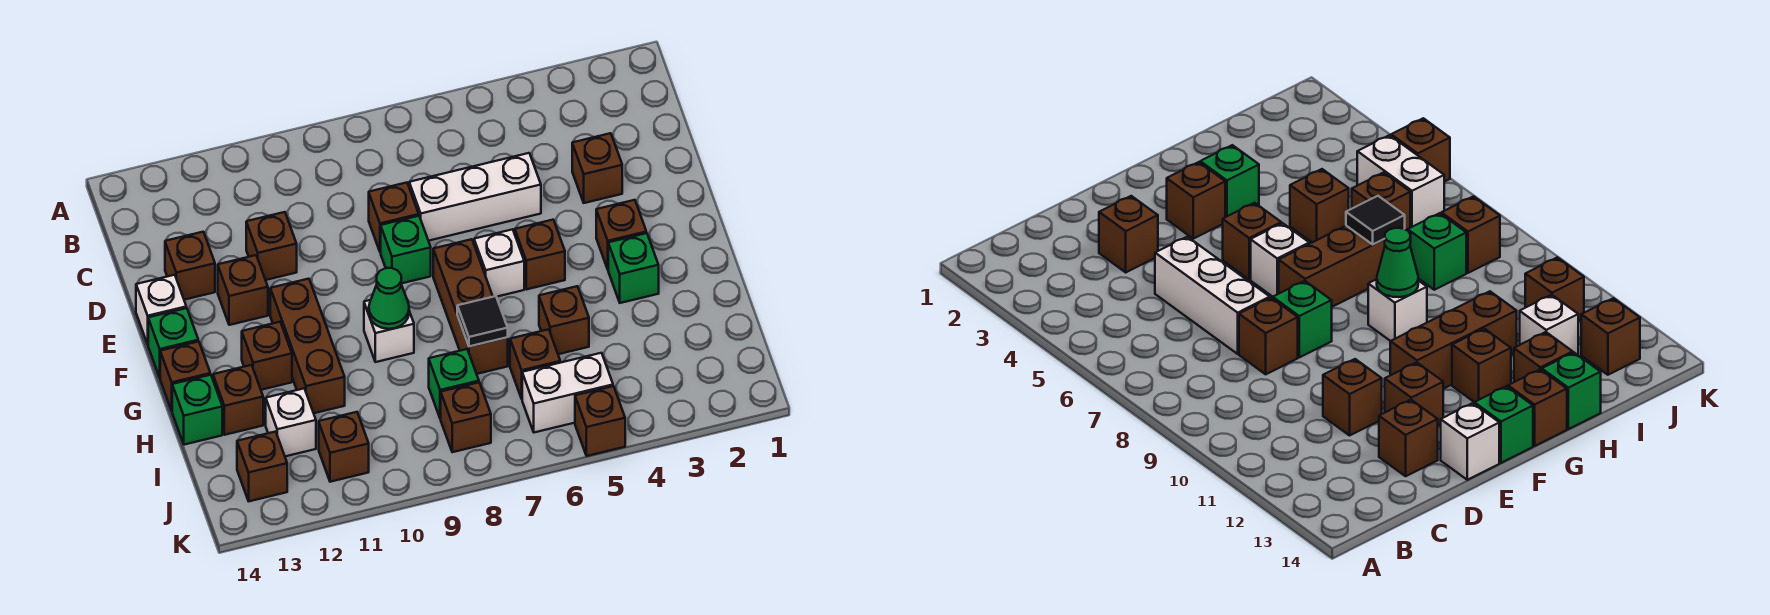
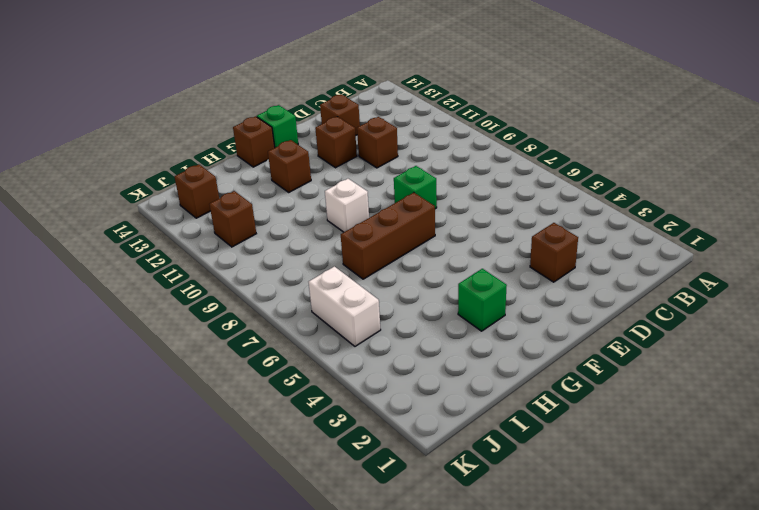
none -> white brick D5:D7 level 1
none -> brown brick D8 level 1
none -> white brick E14 level 1
none -> brown brick F3 level 1

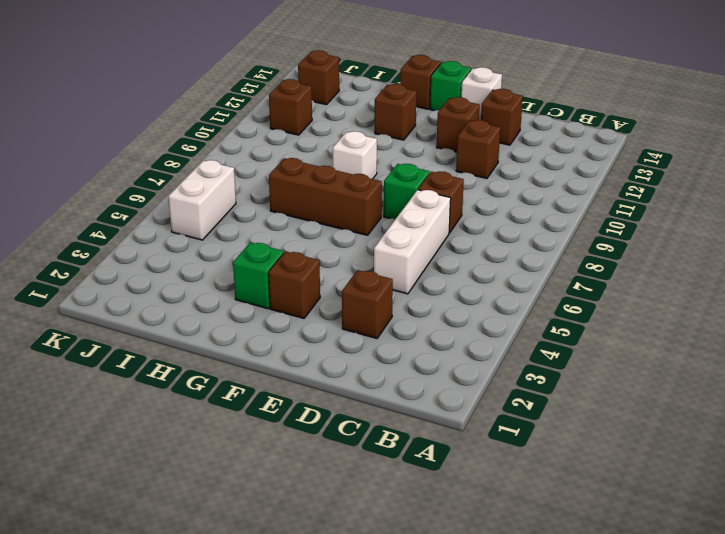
none -> brown brick F5 level 1
none -> white brick F6 level 1
none -> brown brick F11:H11 level 1
none -> brown brick H5 level 1

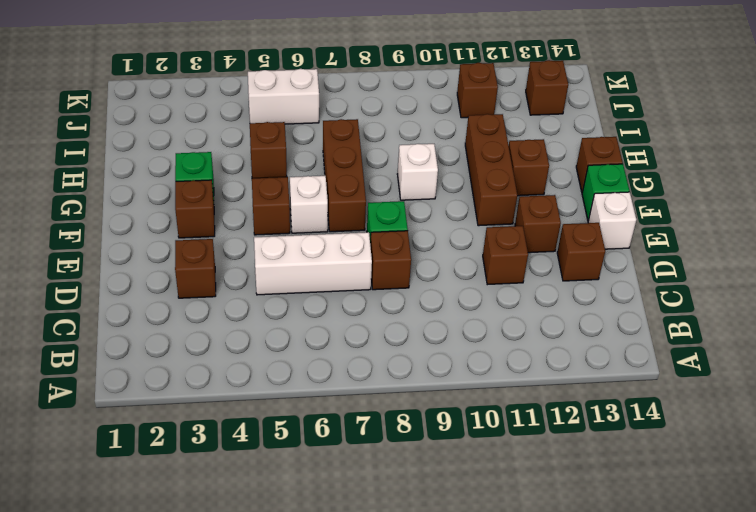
none -> brown brick H13 level 1
none -> green brick H14 level 1
none -> brown brick I6 level 1
none -> green brick I8 level 1

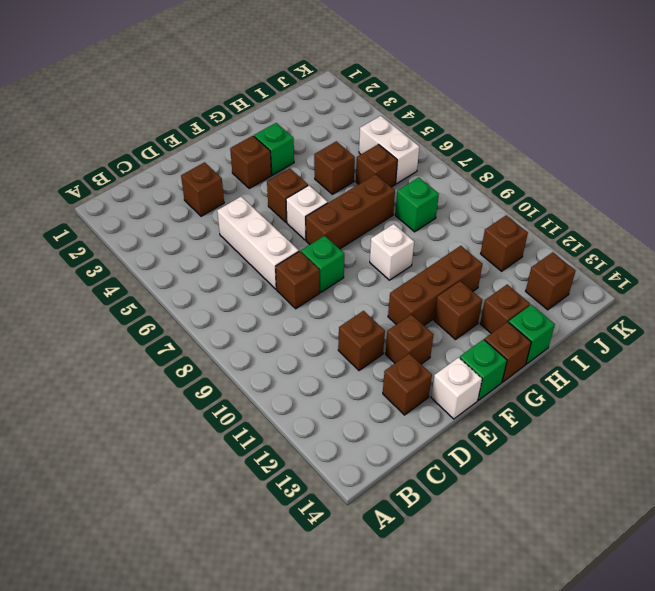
none -> white brick I12 level 1
none -> brown brick J8 level 1
none -> brown brick K5 level 1
none -> green cone G9 level 2

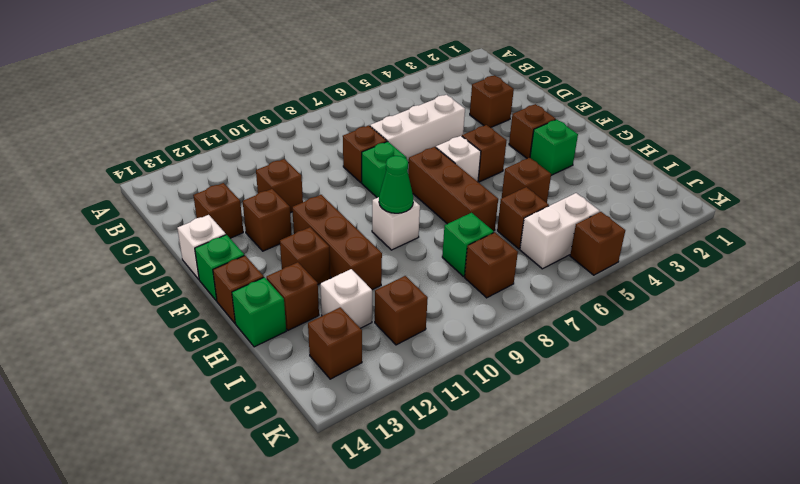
none -> black tile H7 level 2

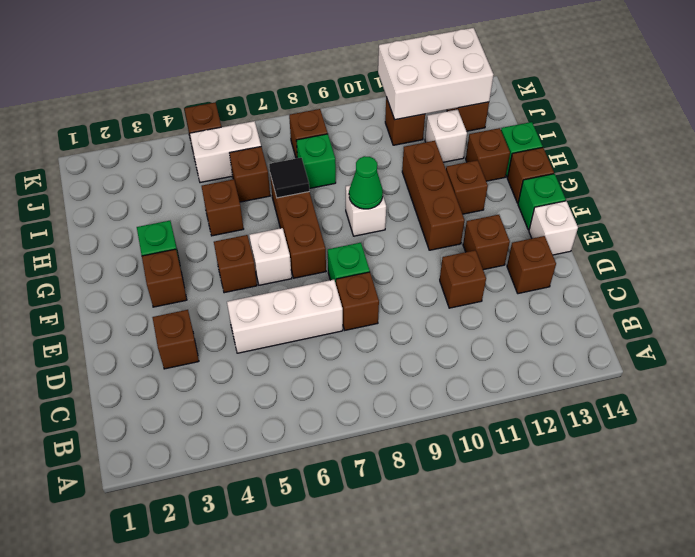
white brick J11:K13 level 2 -> none

